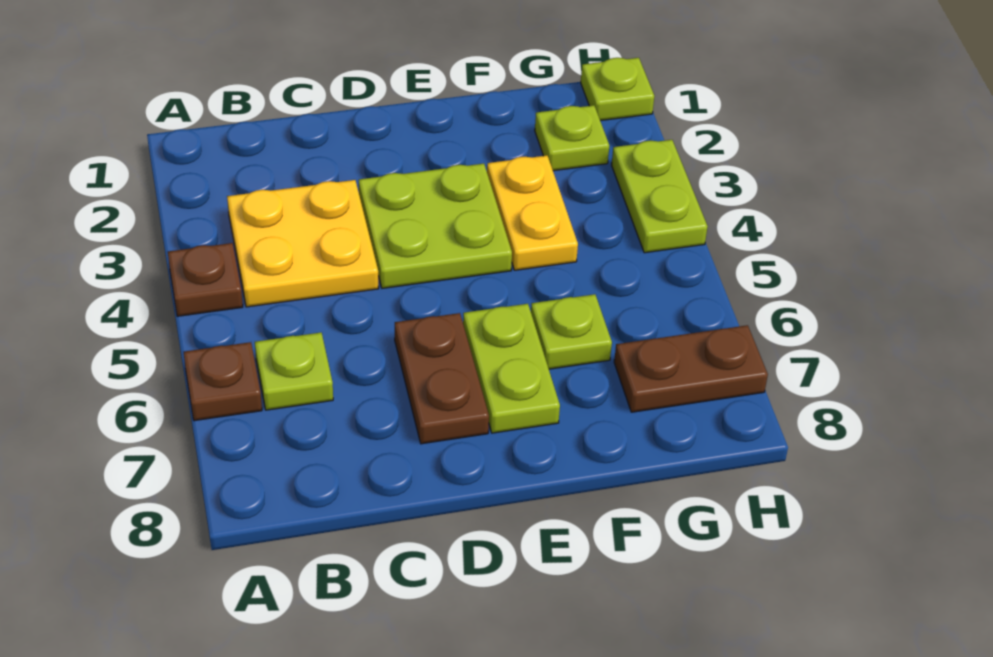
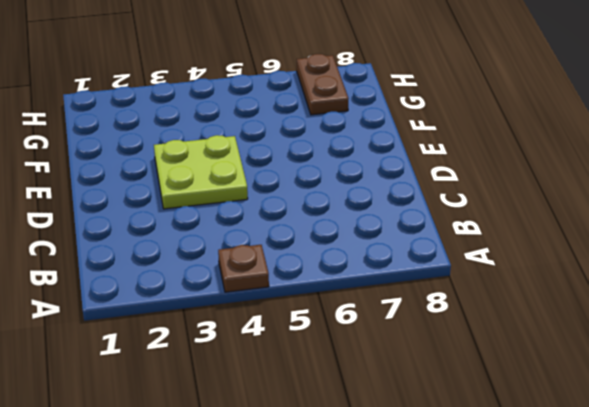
none -> brown plate A6 level 1
none -> yellow plate B3:C4 level 1
none -> lime plate B6 level 1

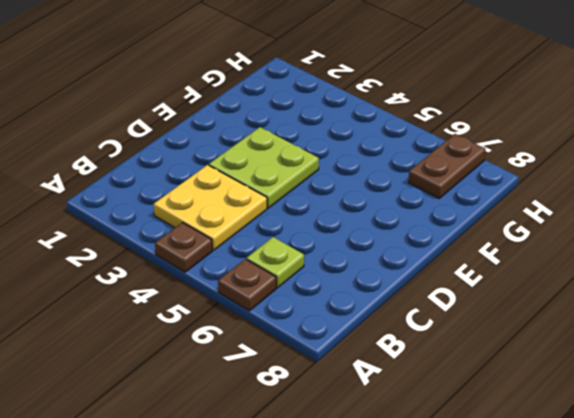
none -> brown plate D6:D7 level 1
none -> lime plate E6:E7 level 1
none -> yellow plate F3:F4 level 1

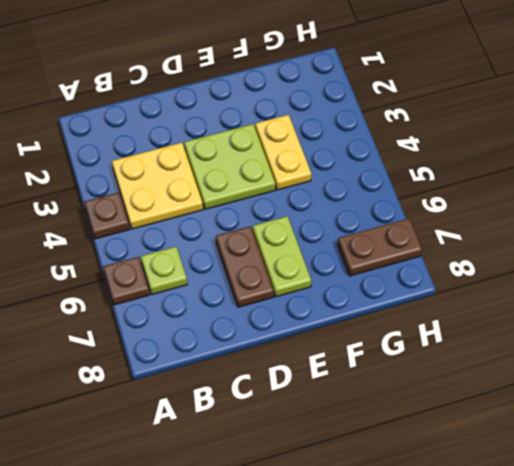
none -> lime plate F6 level 1
none -> lime plate G2 level 1
none -> lime plate H1 level 1

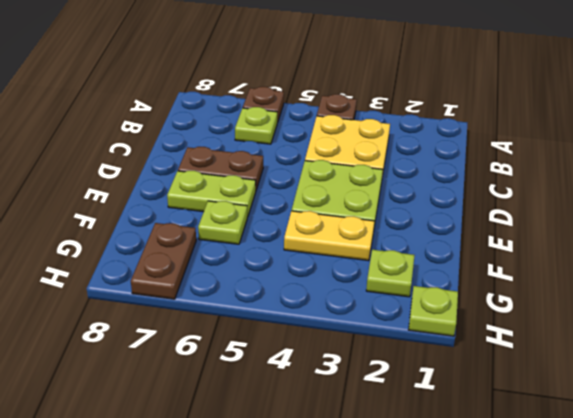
none -> lime plate H3:H4 level 1

